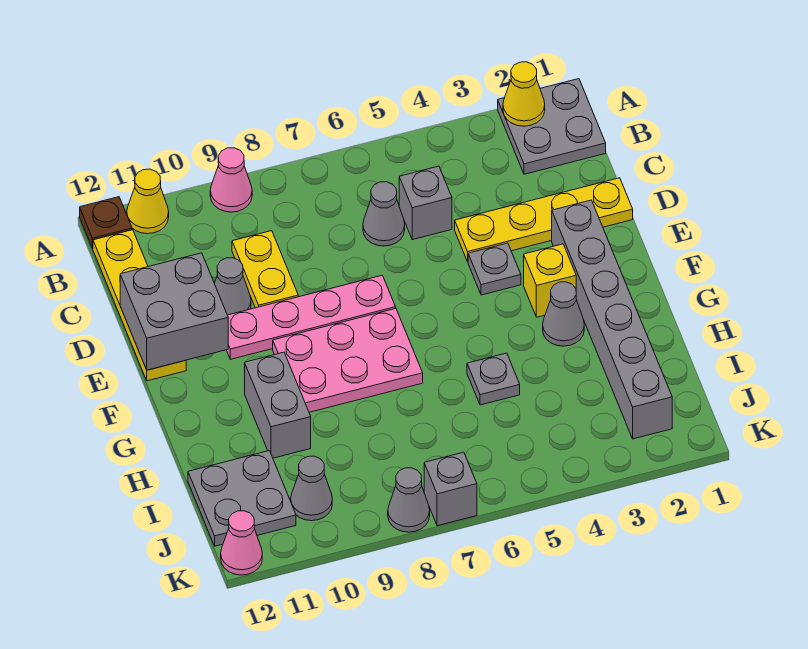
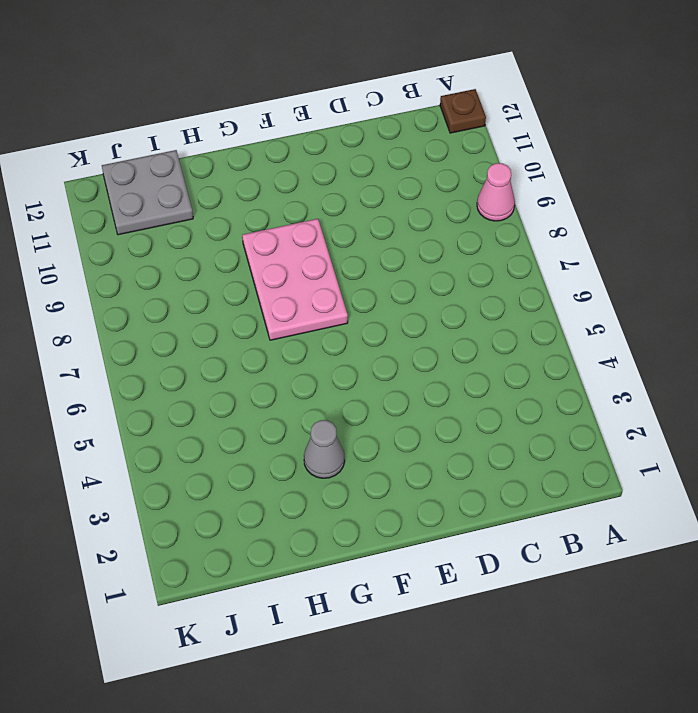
none -> grey plate A1:B2 level 1
none -> yellow cone A11 level 1
none -> yellow plate B12:E12 level 1

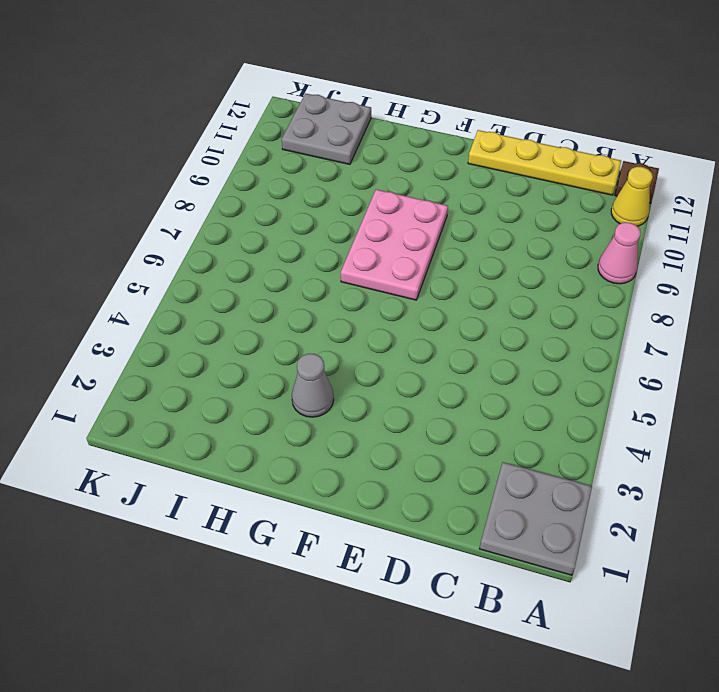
none -> grey brick C5 level 1
none -> grey cone C6 level 1
none -> yellow plate C9:D9 level 1

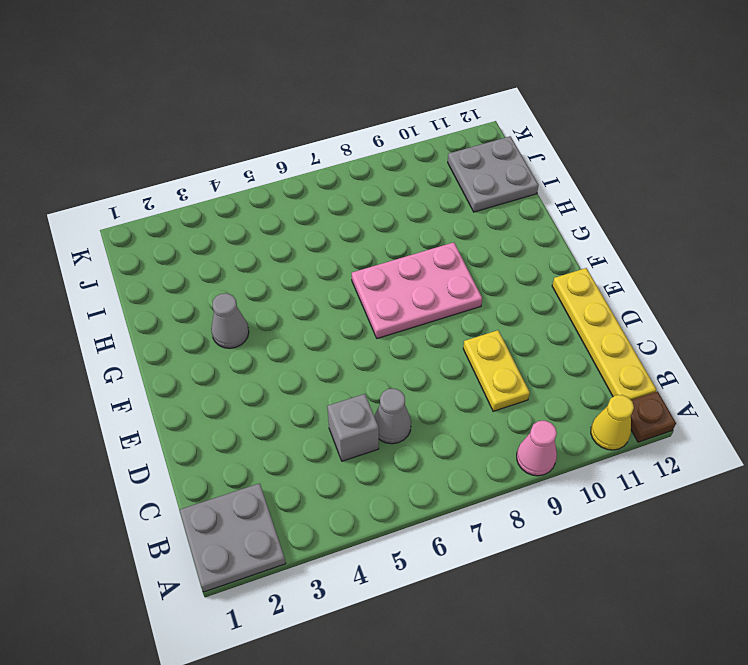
none -> yellow plate D1:D4 level 1
none -> grey cone D10 level 1
none -> grey brick E2:J2 level 1

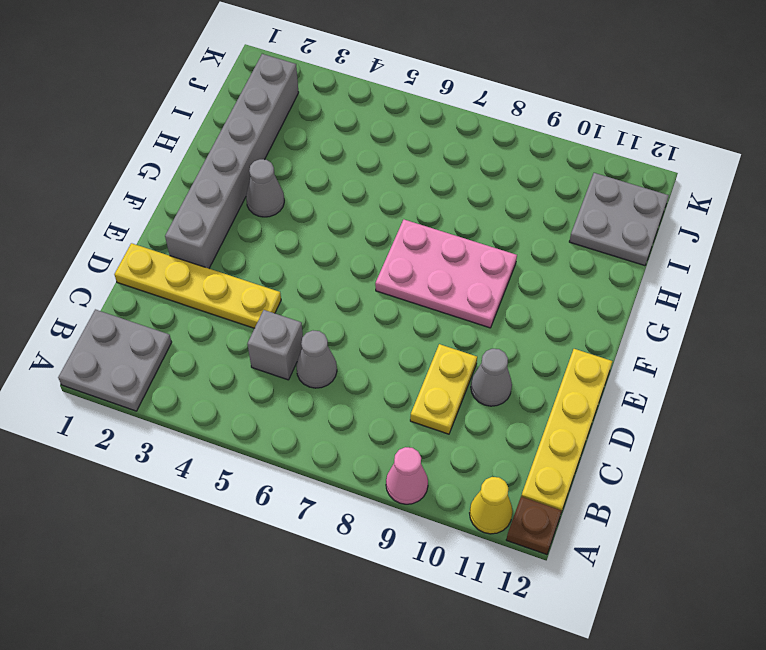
none -> grey plate E4 level 1
none -> pink plate E7:E10 level 1
none -> yellow brick F3 level 1

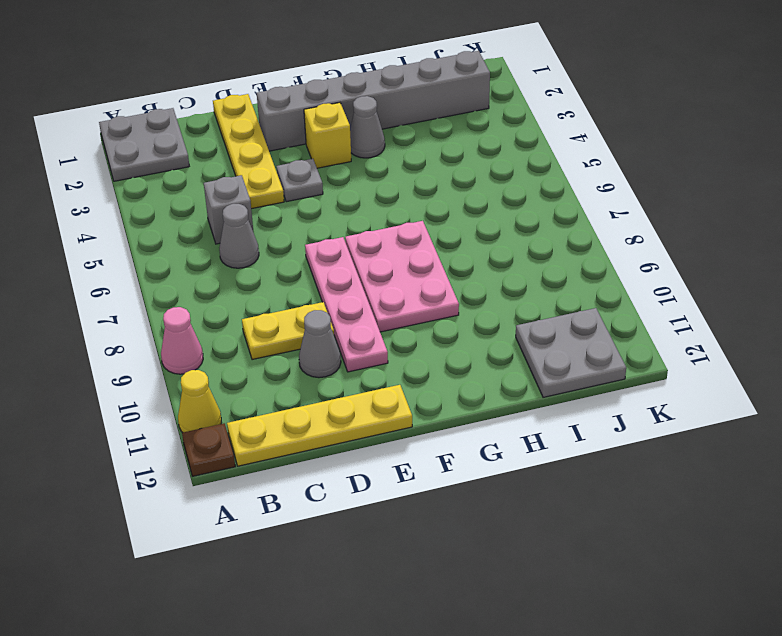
none -> grey brick G10:H10 level 1
none -> grey plate H5 level 1
none -> grey cone J10 level 1

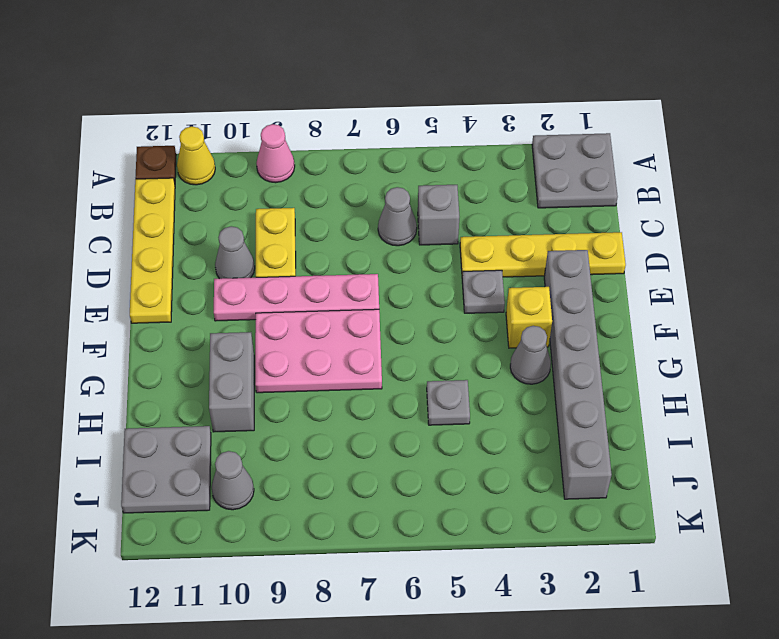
none -> grey brick K7 level 1
none -> grey cone K8 level 1
none -> pink cone K12 level 1

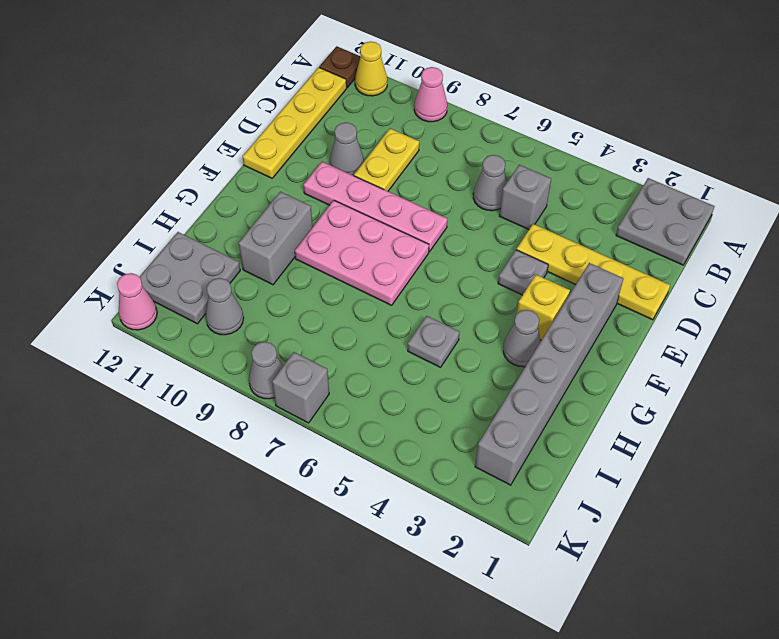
none -> yellow cone A2 level 2
none -> grey brick D11:E12 level 2

